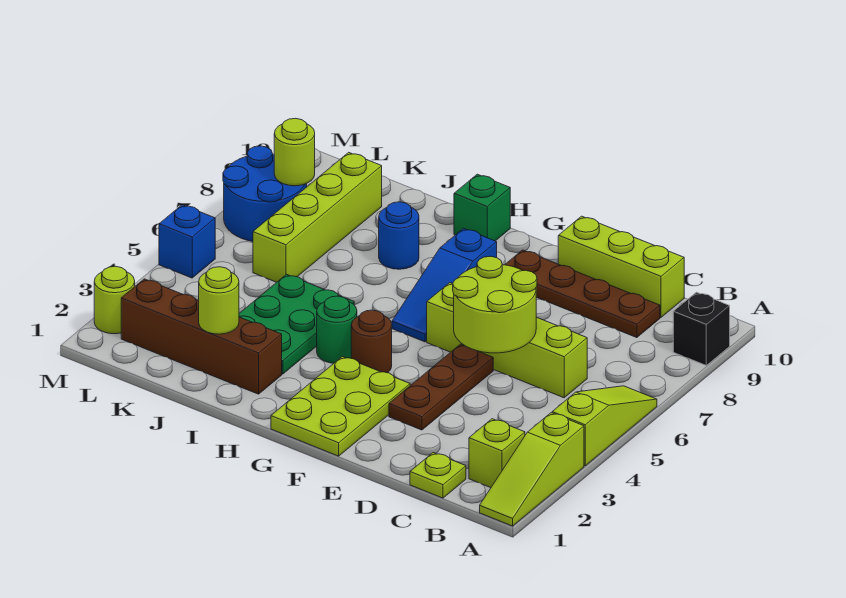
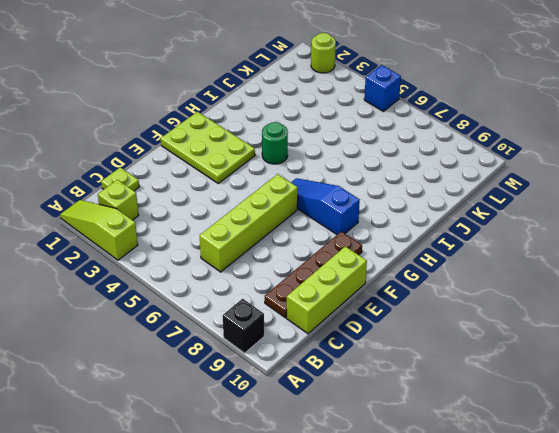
none -> lime slope A4:A6 level 1 top 4
none -> brown plate E3:E5 level 1
none -> brown round brick G4 level 1

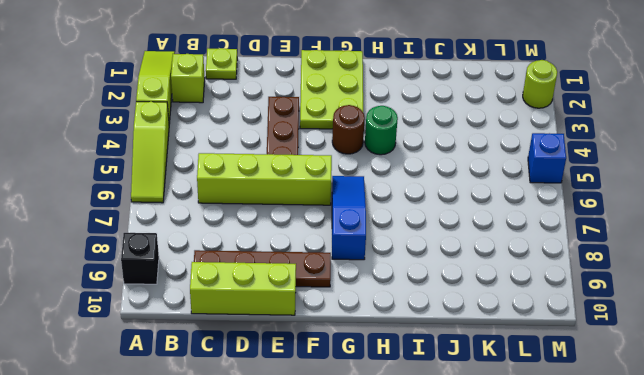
none -> green brick H10 level 1
none -> brown brick I2:L2 level 1
none -> green plate I3:J5 level 1

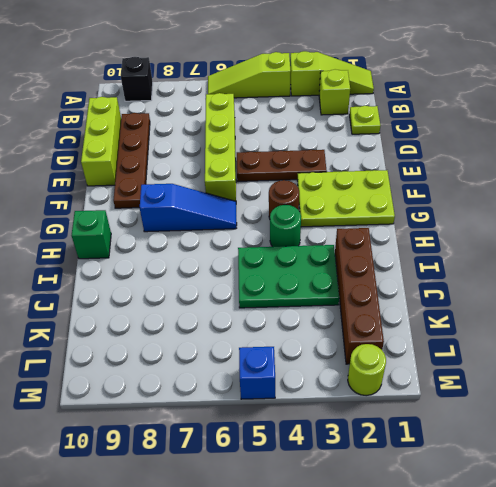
none -> blue round brick I8 level 1
none -> lime brick K6:K9 level 1
none -> blue round brick L7:M8 level 1

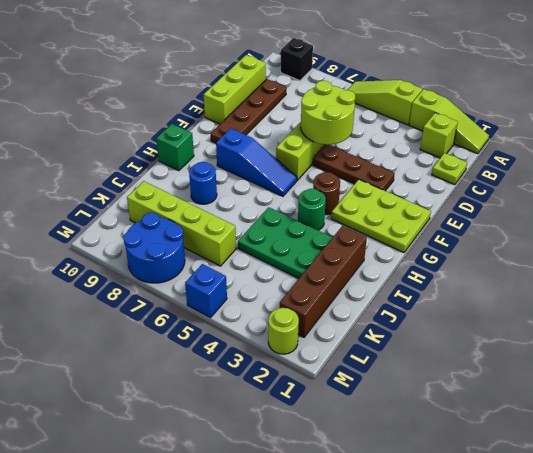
none -> lime round brick J2 level 2
none -> lime round brick L8 level 2

